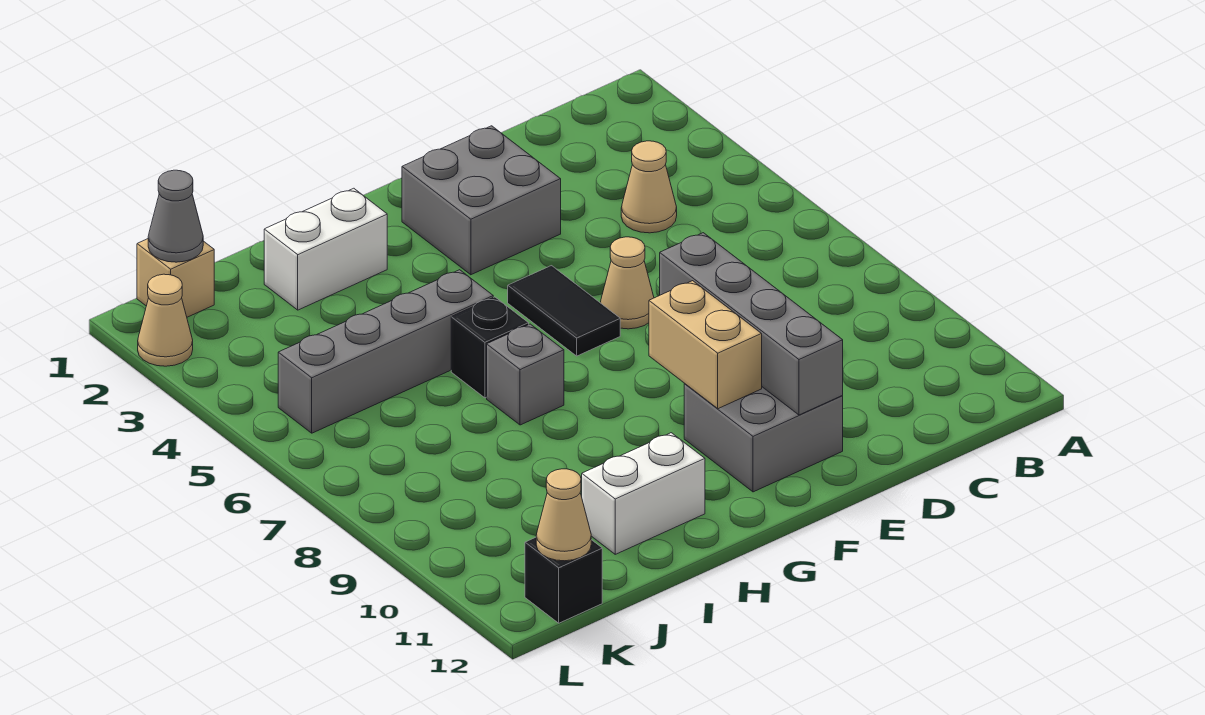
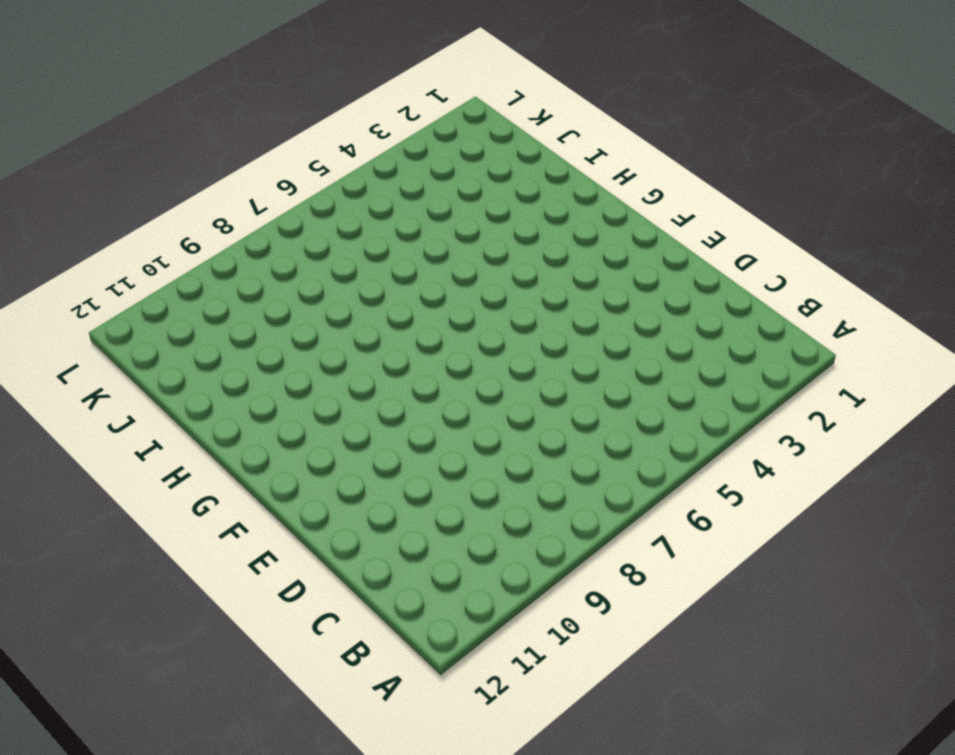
none -> tan cone C4 level 1
none -> grey brick E2:F3 level 1
none -> tan cone E6 level 1

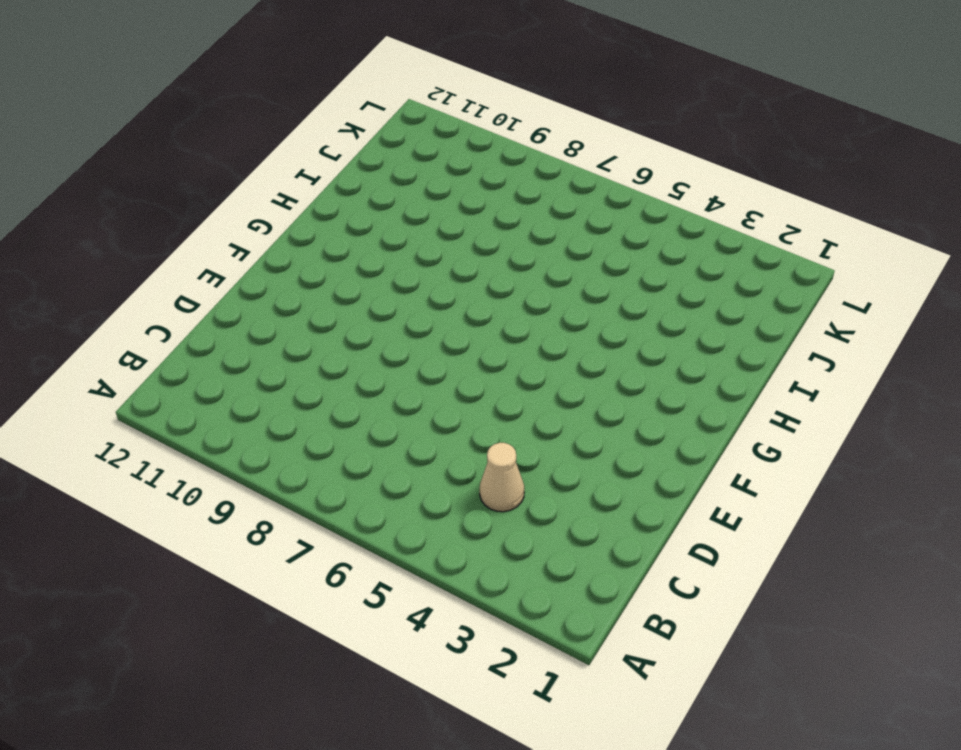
none -> grey brick E2:F3 level 1
none -> tan cone E6 level 1
none -> grey brick E10:F11 level 1

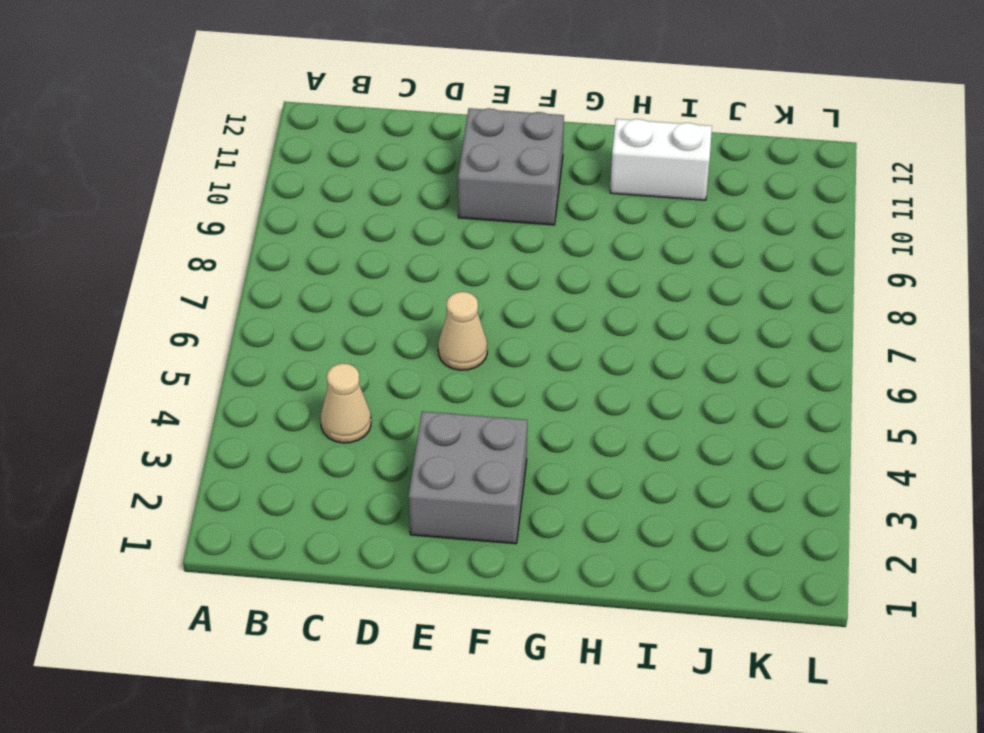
none -> black tile F5:F6 level 1
none -> white brick H2:I2 level 1
none -> grey brick H5:K5 level 1

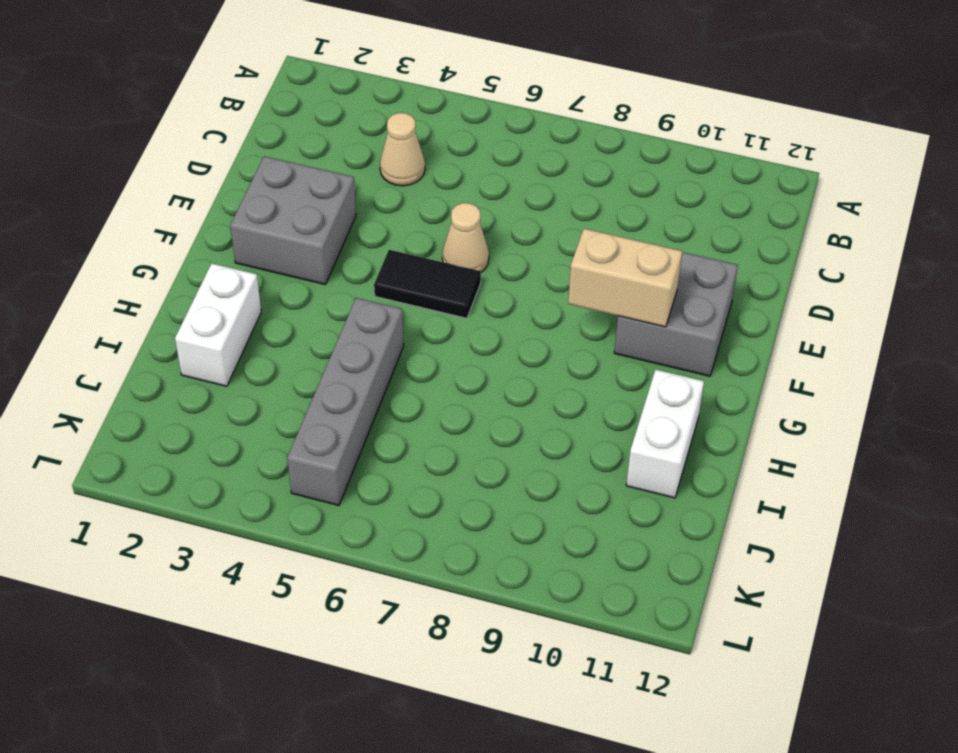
none -> black brick H6 level 1
none -> grey brick H7 level 1
none -> tan brick K1 level 1

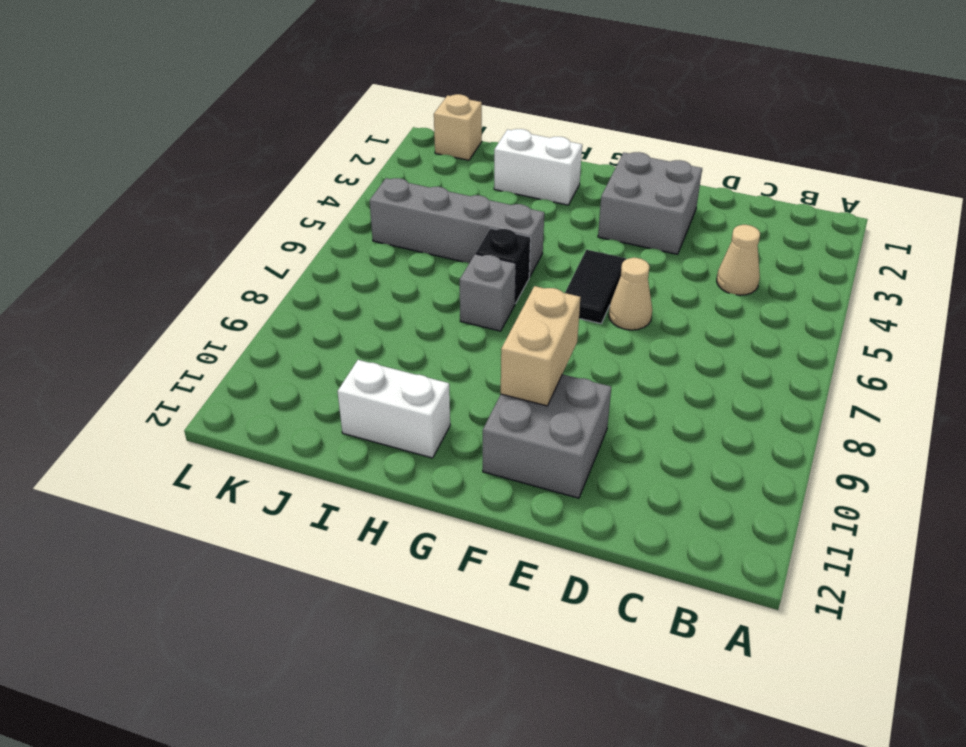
none -> black brick K12 level 1
none -> tan cone L2 level 1
none -> grey brick E8:E11 level 2

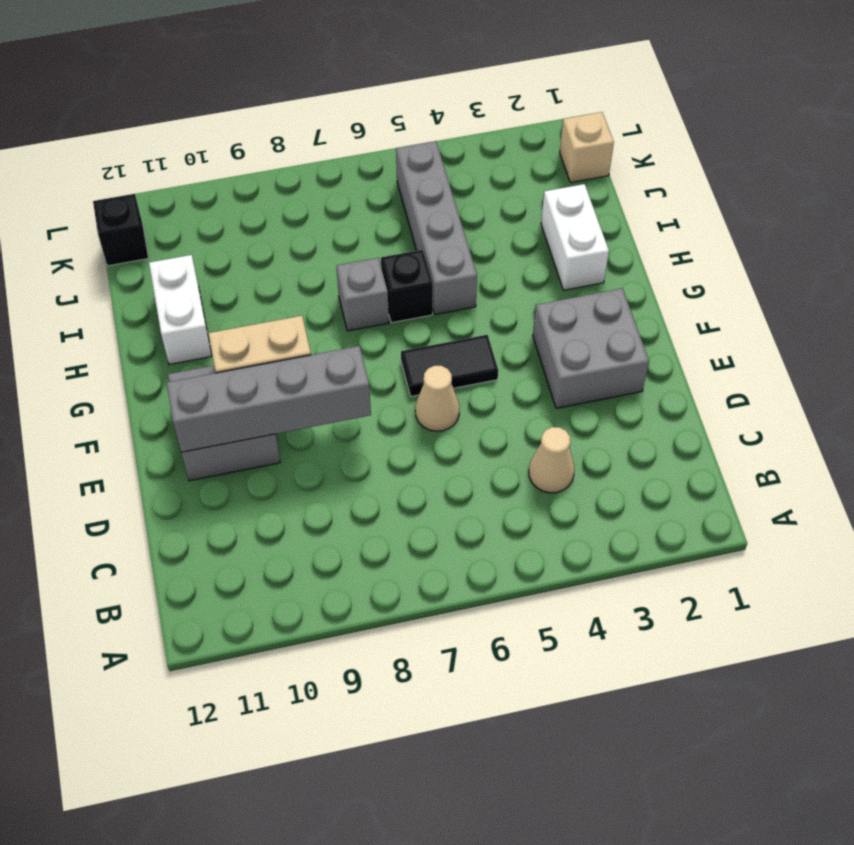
none -> tan cone L2 level 1
none -> grey cone K1 level 2
none -> tan cone K12 level 2

